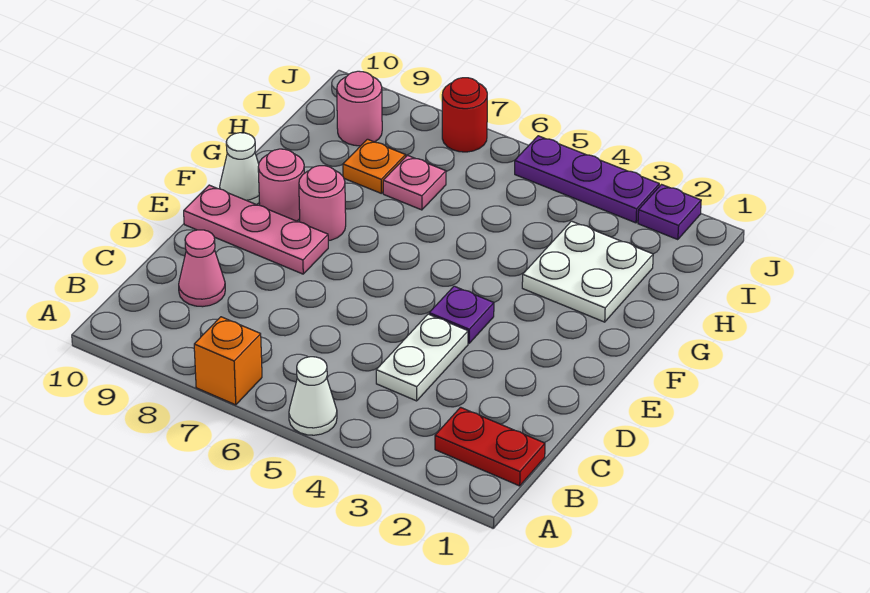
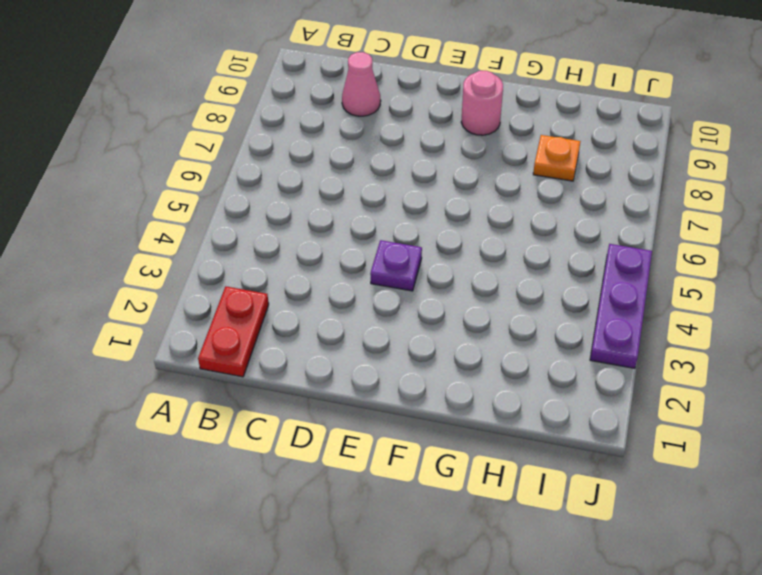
none -> white cone A5 level 1
none -> orange brick A7 level 1
none -> white plate C4:D4 level 1

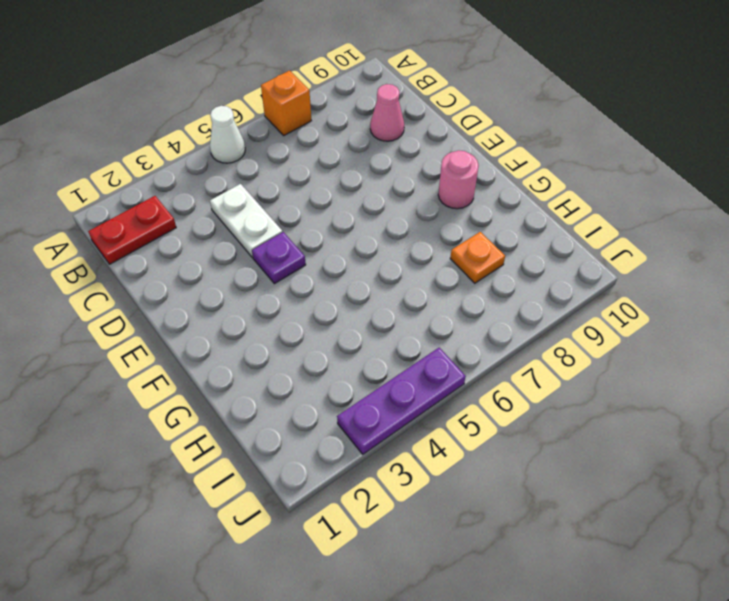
none -> pink plate E8:E10 level 1
none -> pink round brick F8 level 1
none -> white cone F10 level 1

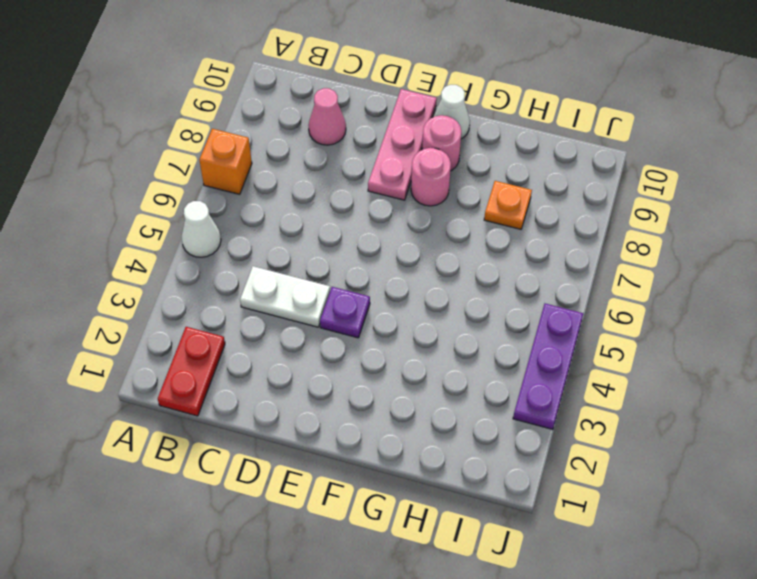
none -> white plate G2:H3 level 1
none -> pink plate H7 level 1
none -> pink round brick I9 level 1

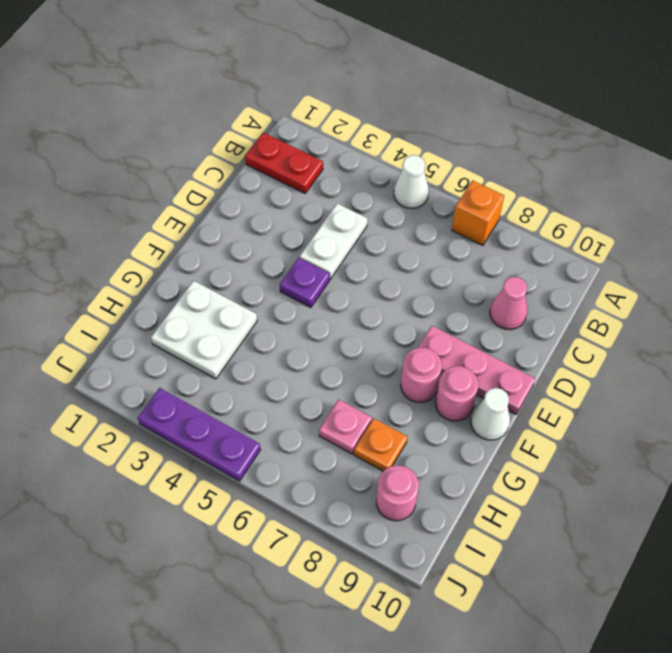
none -> purple plate J2 level 1
none -> red round brick J7 level 1

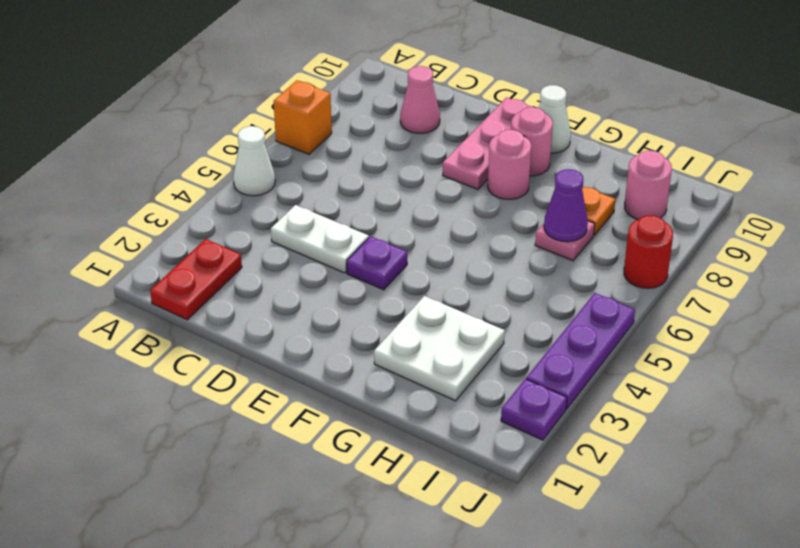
purple cone H7 level 2 -> none

